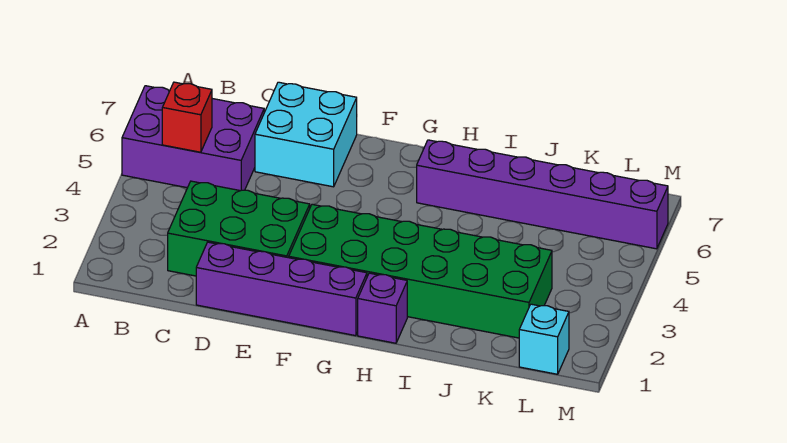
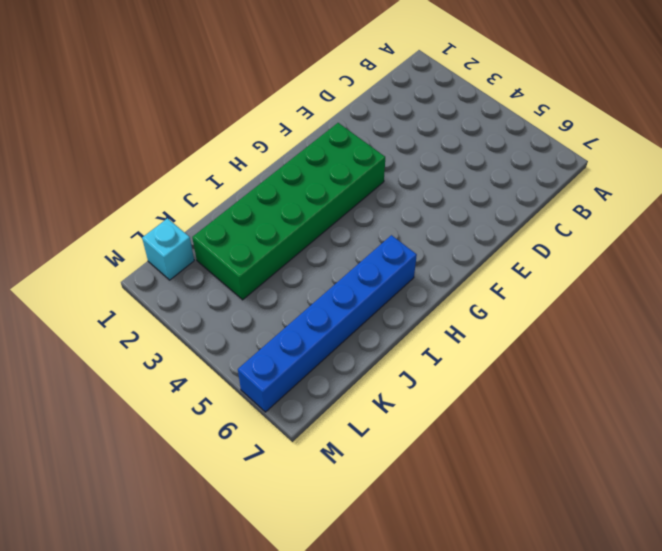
blue brick H6:M6 level 1 -> purple brick H6:M6 level 1
none -> purple brick A5:C6 level 1
none -> green brick C2:E3 level 1

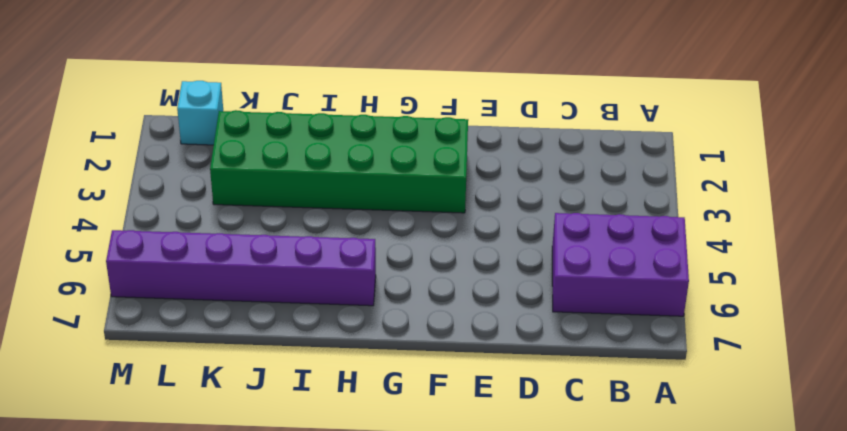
none -> green brick C2:E3 level 1
none -> purple brick D1:G1 level 1

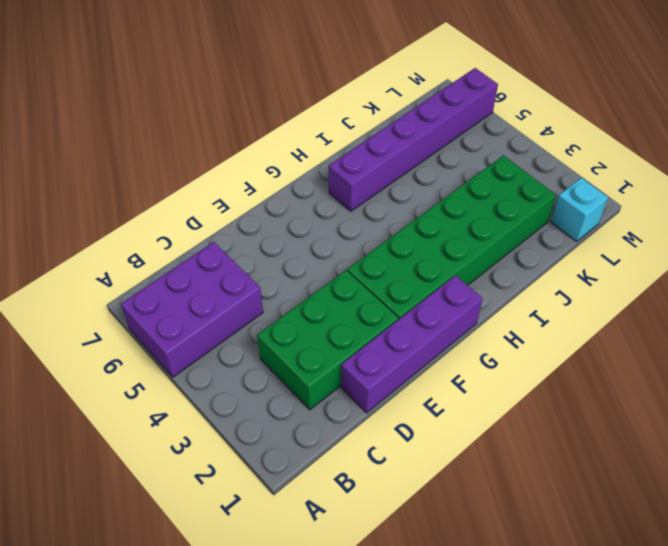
none -> cyan brick D6:E7 level 1
none -> purple brick H1 level 1

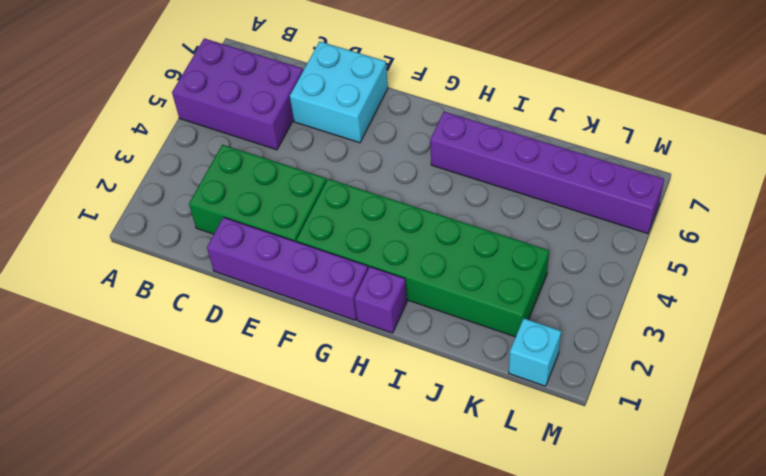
none -> red brick B5 level 2

